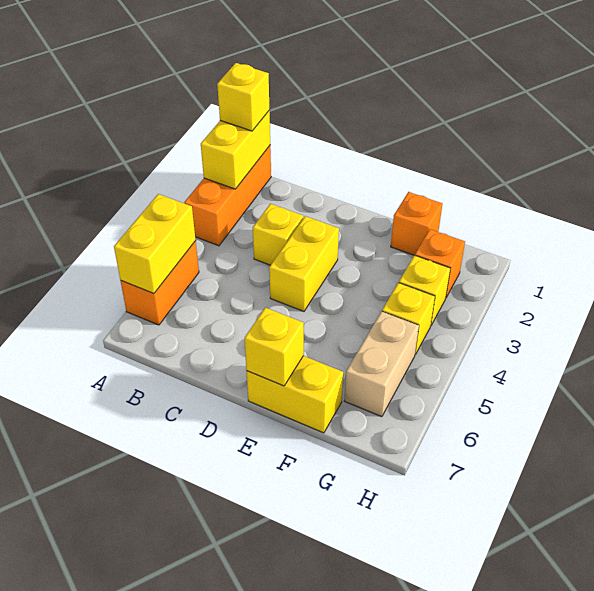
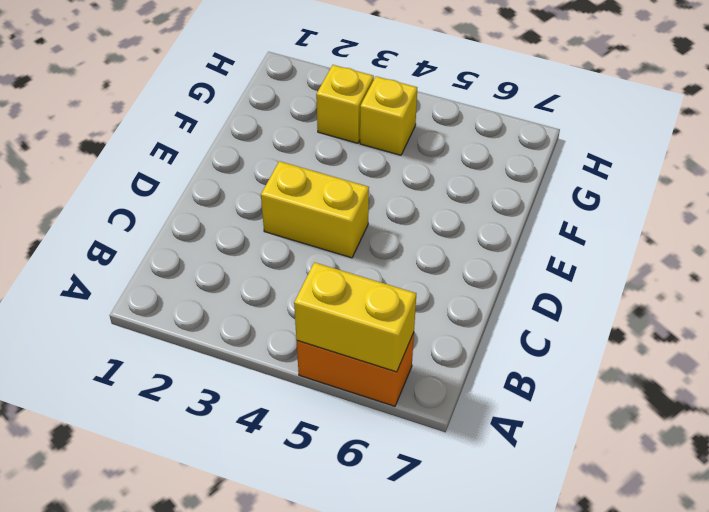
none -> orange brick A1:A3 level 1
none -> yellow brick C3 level 1
none -> yellow brick E7:F7 level 1

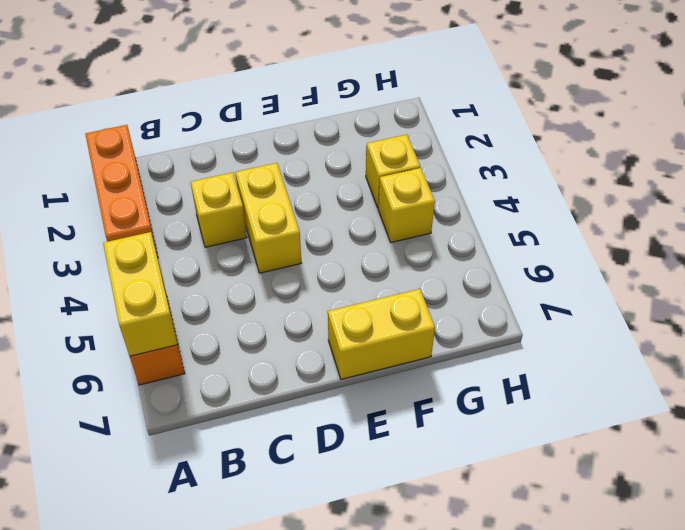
none -> orange brick F1 level 1
none -> orange brick G2 level 1
none -> tan brick G5:G6 level 1

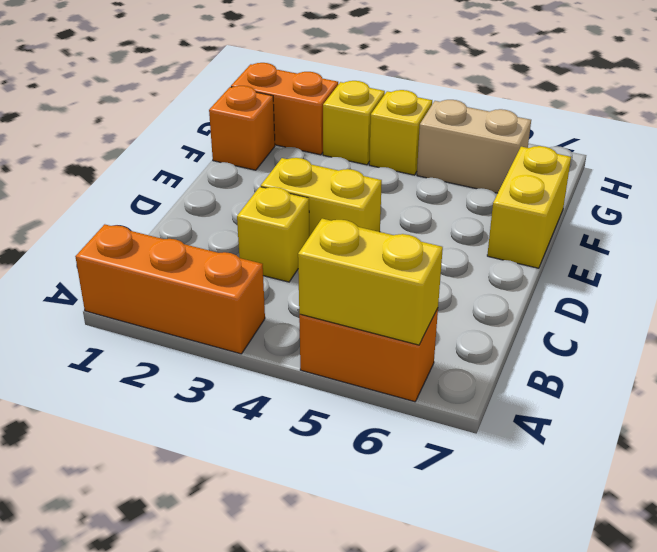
orange brick G1:G2 level 1 -> orange brick G2 level 1
none -> yellow brick A1:A2 level 2
none -> yellow brick E7 level 2
none -> yellow brick A1 level 3

